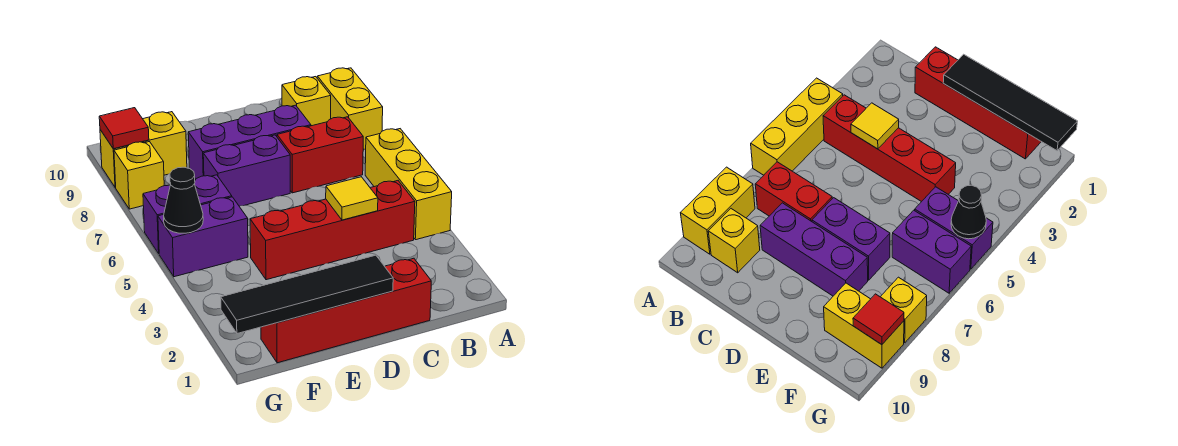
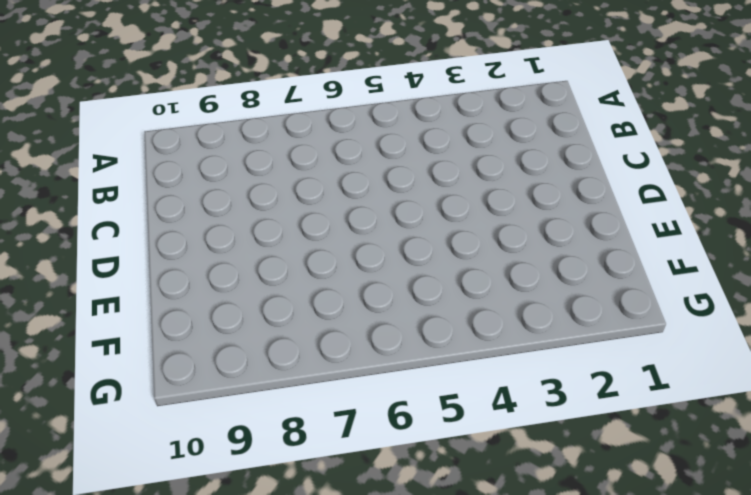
none -> yellow brick A4:A6 level 1
none -> yellow brick A8:A9 level 1
none -> red brick B4:E4 level 1

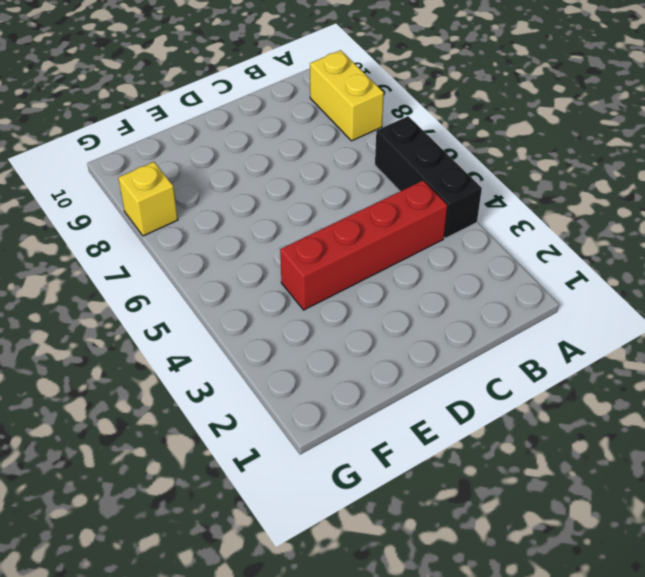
black brick A4:A6 level 1 -> yellow brick A4:A6 level 1
none -> red brick B7:C7 level 1
none -> yellow brick B9 level 1
none -> red brick C1:F1 level 1

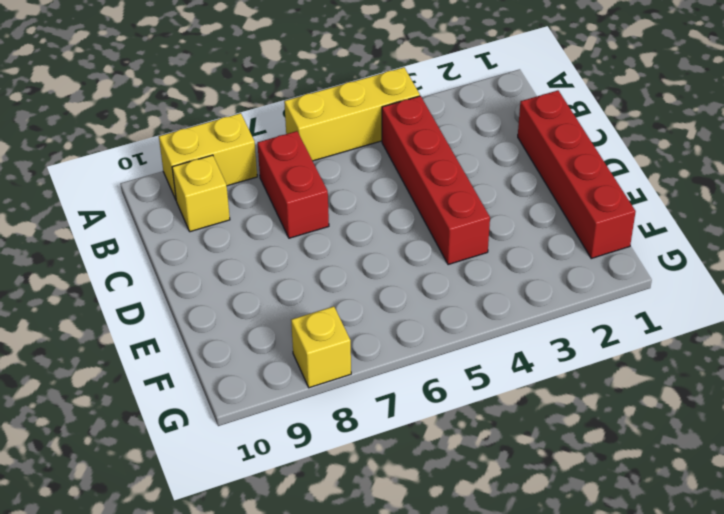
none -> purple brick C8:E8 level 1
none -> purple brick D7:E7 level 1
none -> purple brick F5:G5 level 1

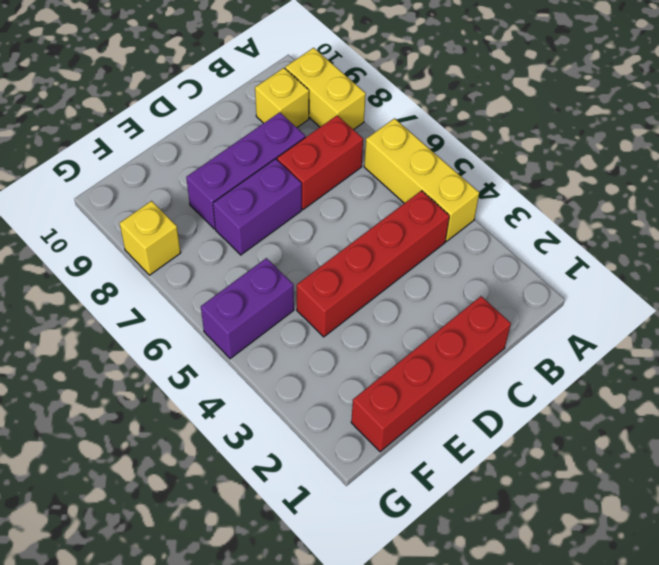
none -> purple brick F6:G6 level 1
none -> yellow brick F9:G9 level 1
none -> yellow tile C4 level 2

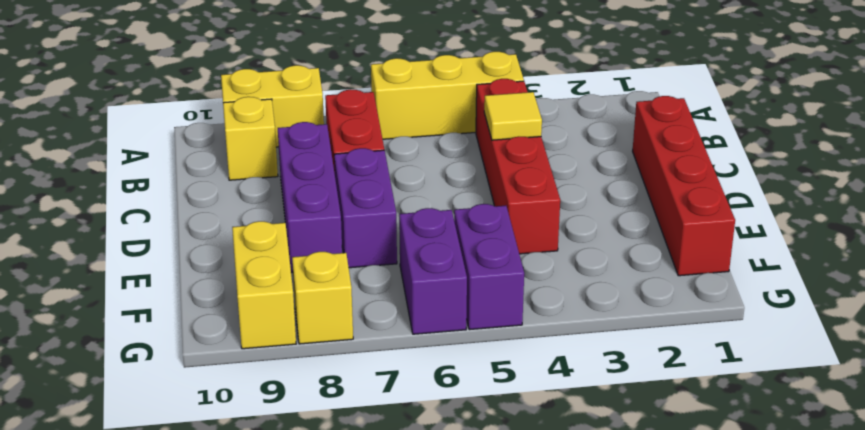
none -> black tile D1:G1 level 2
none -> black cone G5 level 2
none -> red tile G9 level 2

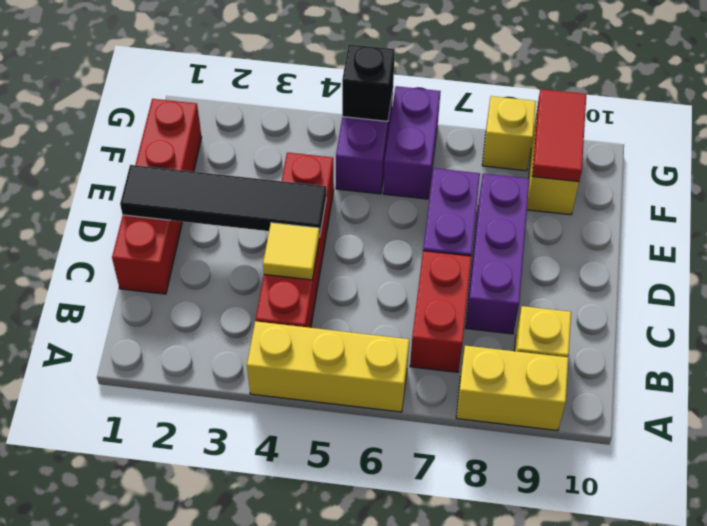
black tile D1:D4 level 2 -> black tile D1:G1 level 2
red tile F9:G9 level 2 -> red tile G9 level 2
black brick G5 level 2 -> black cone G5 level 2

